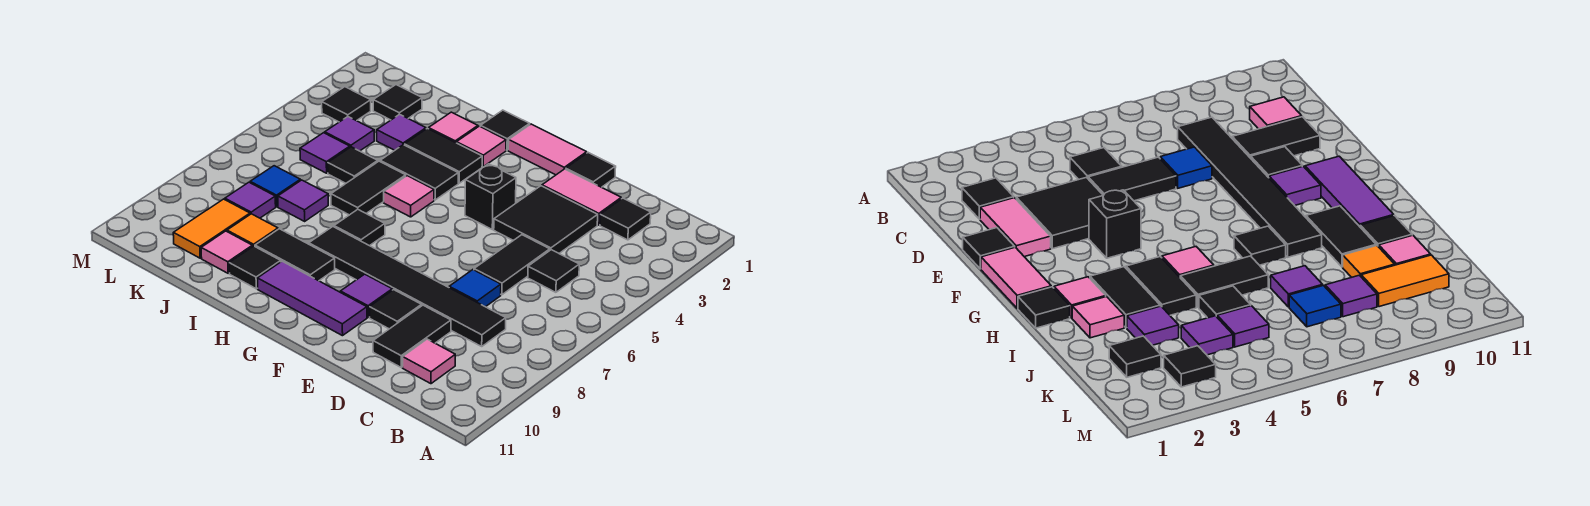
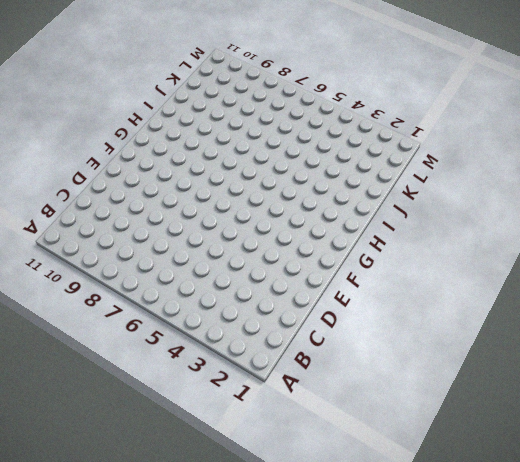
none -> black tile C2 level 1
none -> black tile C5 level 1
none -> black tile C8:H8 level 1
none -> pink tile C10 level 1

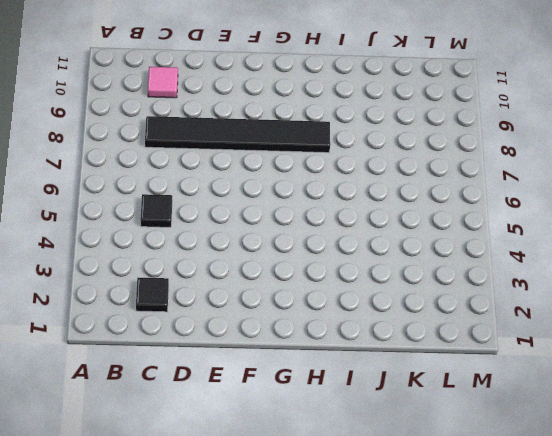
none -> pink tile D2:E2 level 1
none -> black tile D3:E4 level 1
none -> black tile D5:D6 level 1
none -> blue tile D7 level 1

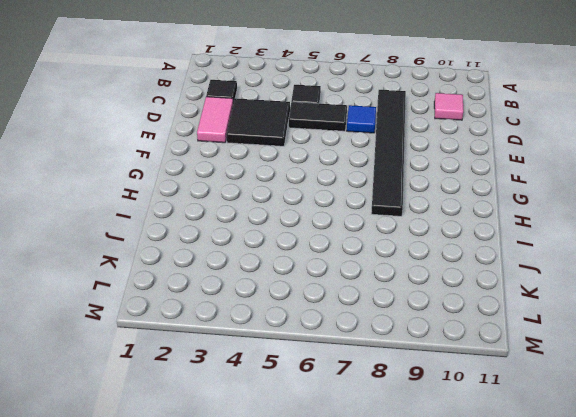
none -> black tile D9:D10 level 1
none -> black tile E1 level 1
none -> black tile E9 level 1
none -> pink tile F1:G1 level 1

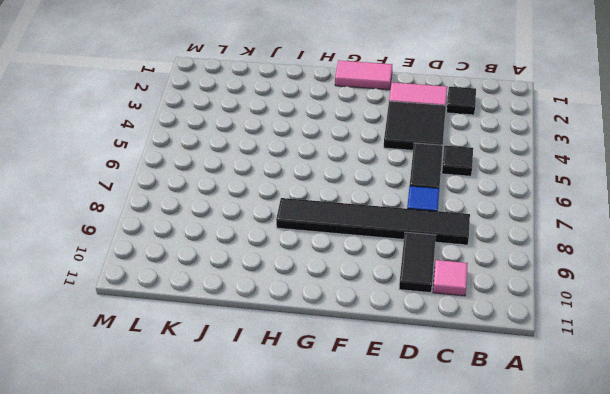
none -> black tile E1 level 1
none -> black tile E9 level 1
none -> black brick F4 level 1
none -> purple tile F9 level 1

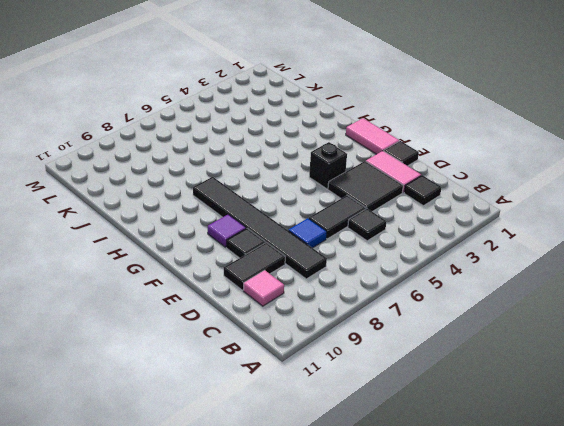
none -> purple tile F10:H10 level 1
none -> black tile H1 level 1
none -> pink tile H2 level 1
none -> black tile H3:I3 level 1

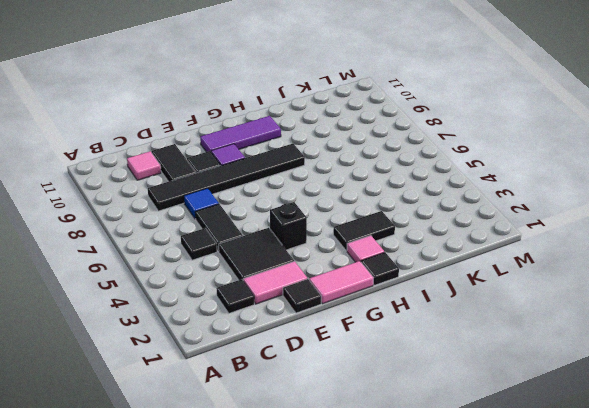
none -> black tile H4:I4 level 1
none -> pink tile H5 level 1
none -> black tile H7 level 1
none -> black tile H9:I9 level 1

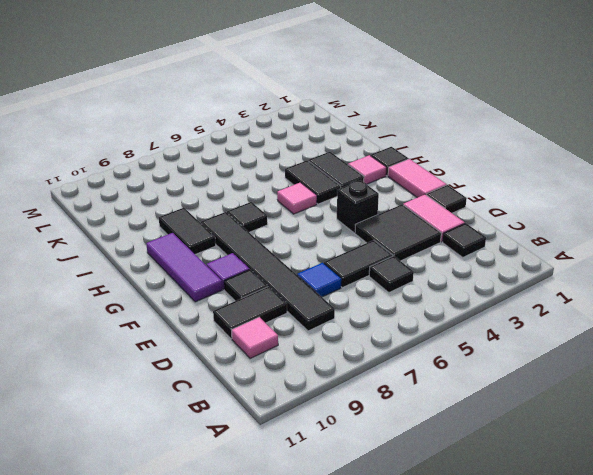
none -> pink tile I2 level 1
none -> black tile I5:I6 level 1
none -> black tile I10 level 1
none -> purple tile J3 level 1

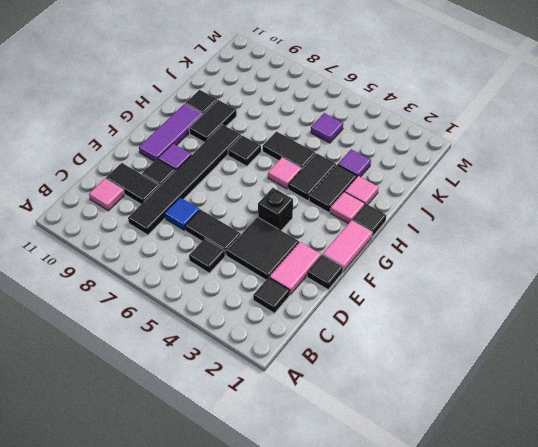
none -> black tile J5 level 1
none -> purple tile J7 level 1
none -> orange tile J9 level 1
none -> pink tile J10 level 1

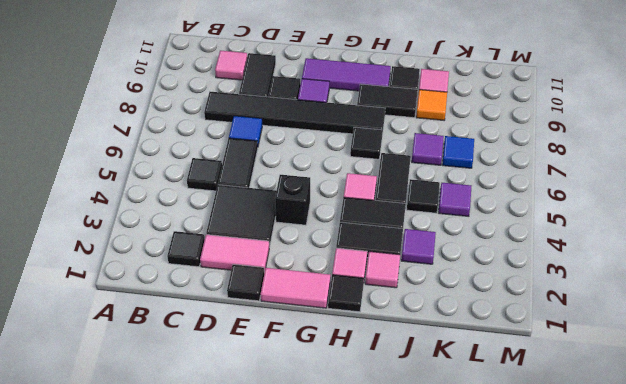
none -> black tile K2 level 1
none -> purple tile K4 level 1
none -> purple tile K8 level 1
none -> orange tile K9:K10 level 1

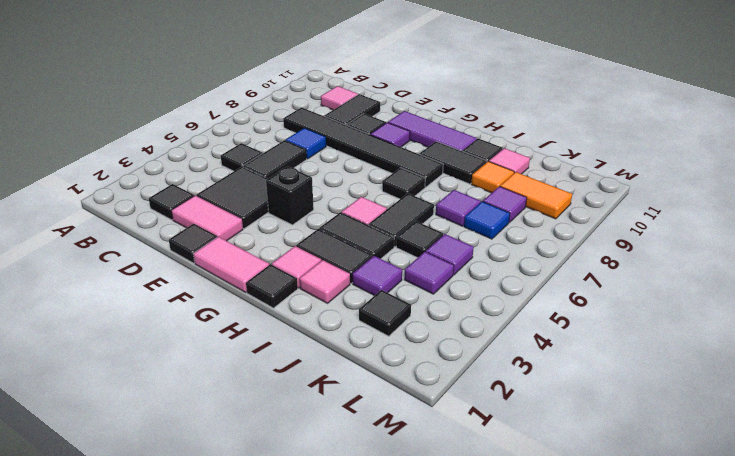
orange tile K9:L9 level 1 -> orange tile K9:K10 level 1
none -> black tile L3 level 1

